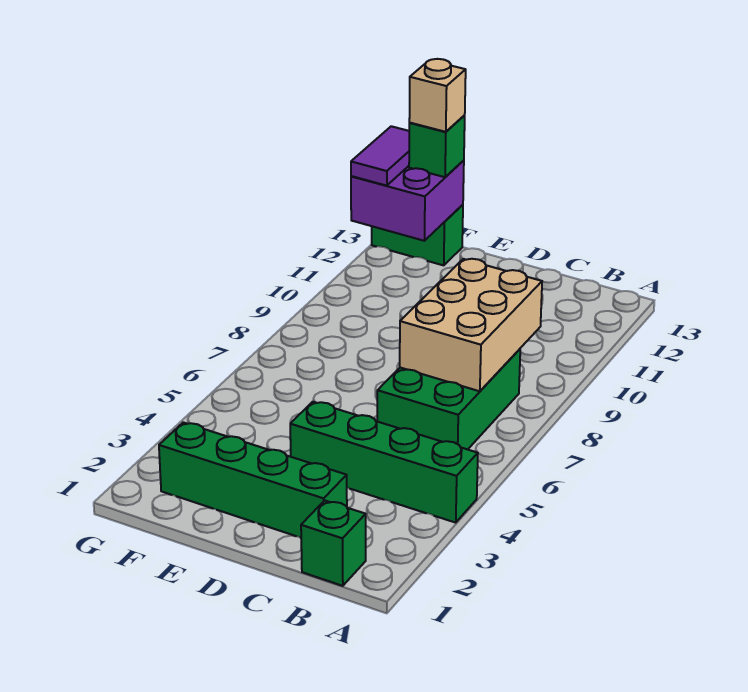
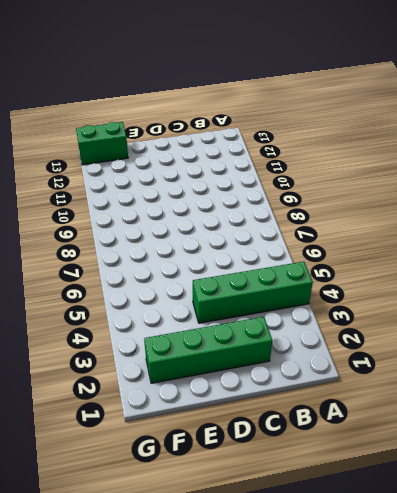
none -> green brick B1 level 1
none -> green brick B6:C8 level 1

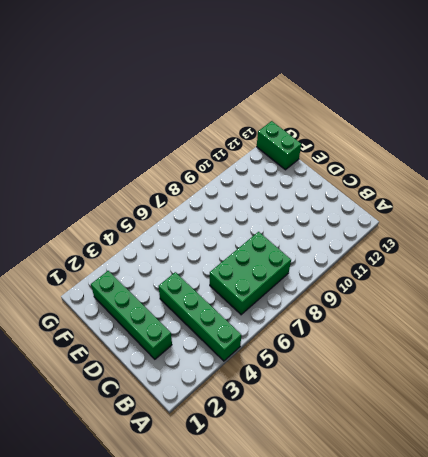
none -> green brick B1 level 1
none -> tan brick B7:C9 level 2

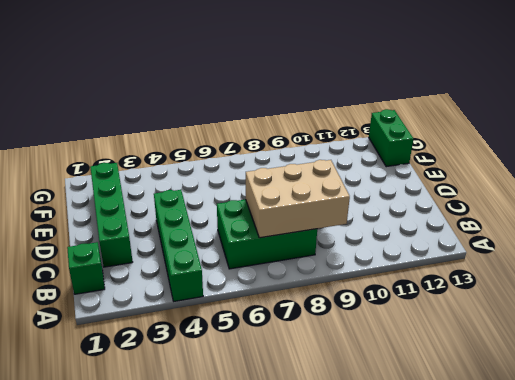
none -> purple brick F12:G13 level 2
none -> green brick F13 level 3

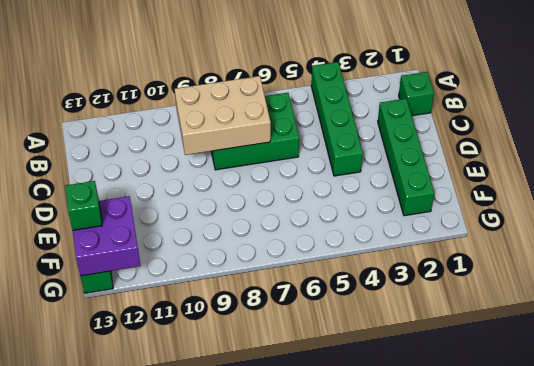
none -> purple tile G12:G13 level 3
none -> tan brick F13 level 4

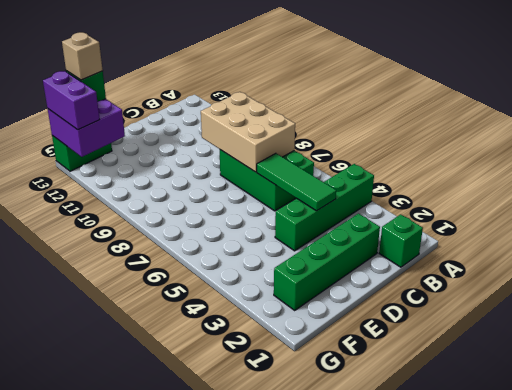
green tile C4:C6 level 2 -> none
purple brick G12:G13 level 3 -> purple tile G12:G13 level 3

